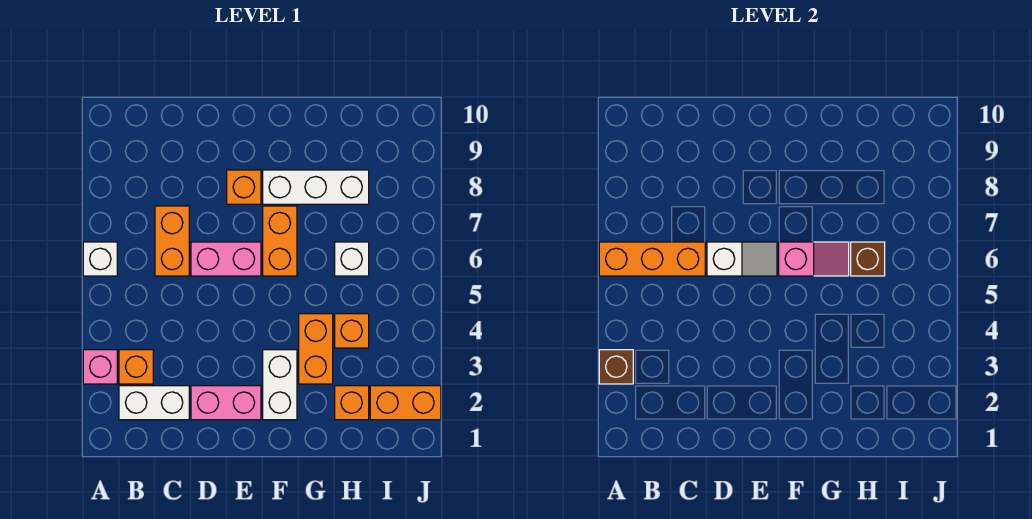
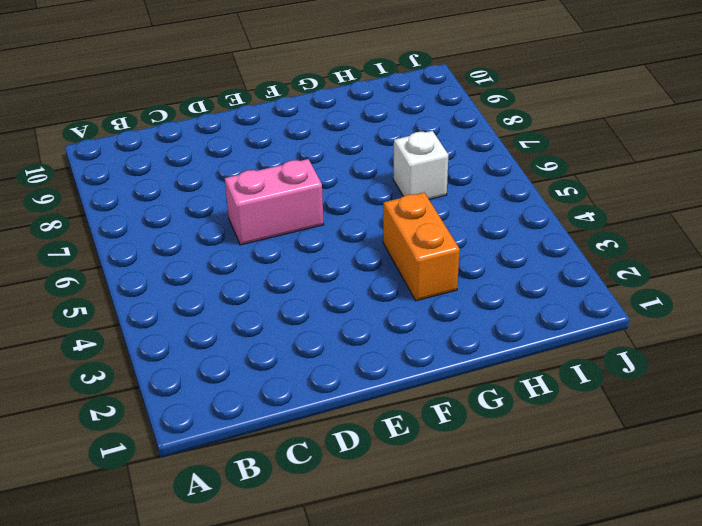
none -> pink brick A3 level 1
none -> white brick A6 level 1
none -> white brick B2:C2 level 1

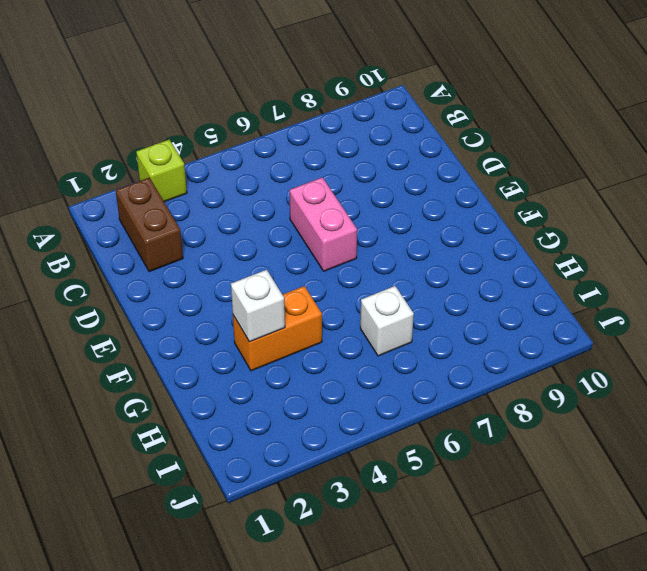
lime brick A3 level 1 -> pink brick A3 level 1
brown brick B2:C2 level 1 -> white brick B2:C2 level 1
white brick G3 level 2 -> white brick A6 level 1
none -> orange brick B3 level 1
none -> orange brick C6:C7 level 1
none -> pink brick D2:E2 level 1

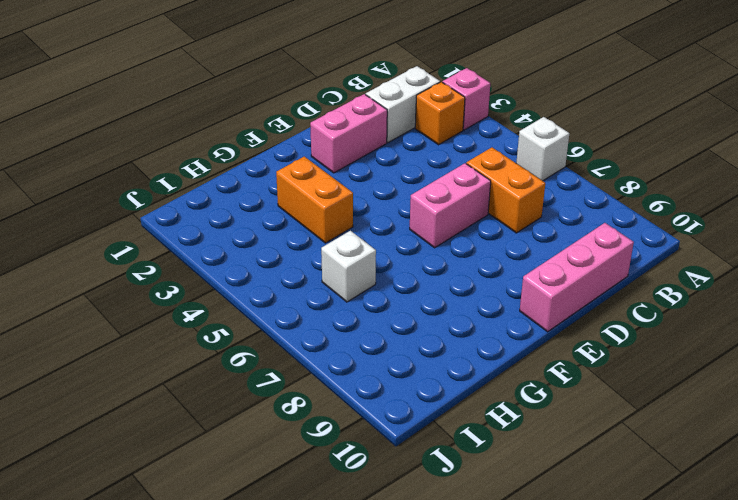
pink brick C10:E10 level 1 -> none
none -> orange brick E8 level 1
none -> white brick F2:F3 level 1
none -> orange brick F6:F7 level 1

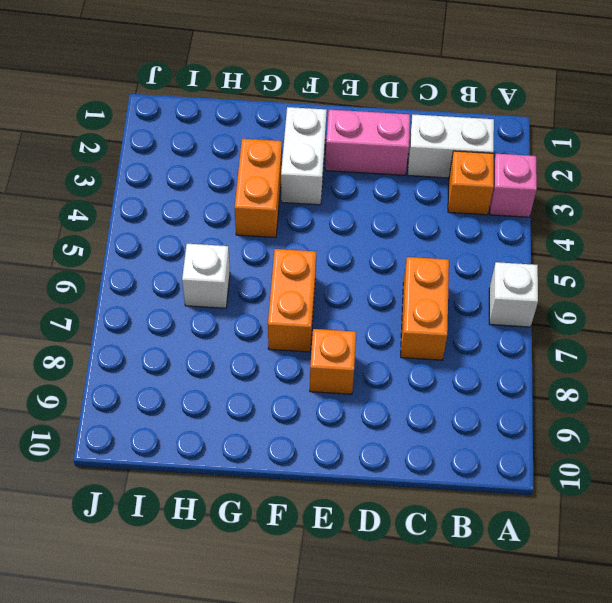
none -> pink brick D6:E6 level 1
none -> white brick F8:H8 level 1
none -> orange brick H2 level 1

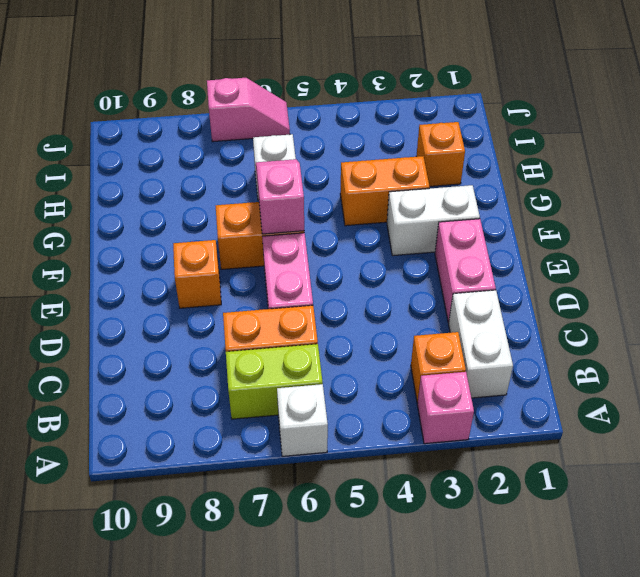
lime brick B6:B7 level 1 -> none
pink slope J6:J7 level 1 top 7 -> none
none -> white brick F8:H8 level 1
none -> orange brick H4 level 1
none -> orange brick I2:J2 level 1

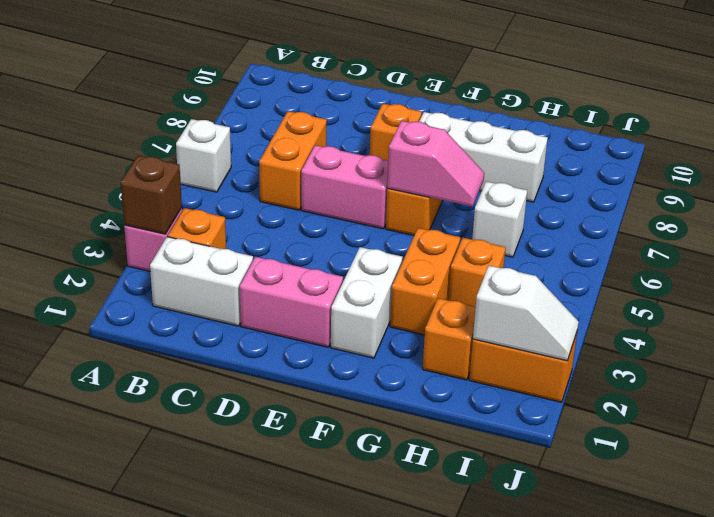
white slope I2:J2 level 2 top I -> white slope D6:E6 level 2 top D
none -> orange brick A6:C6 level 2
none -> brown brick H6 level 2

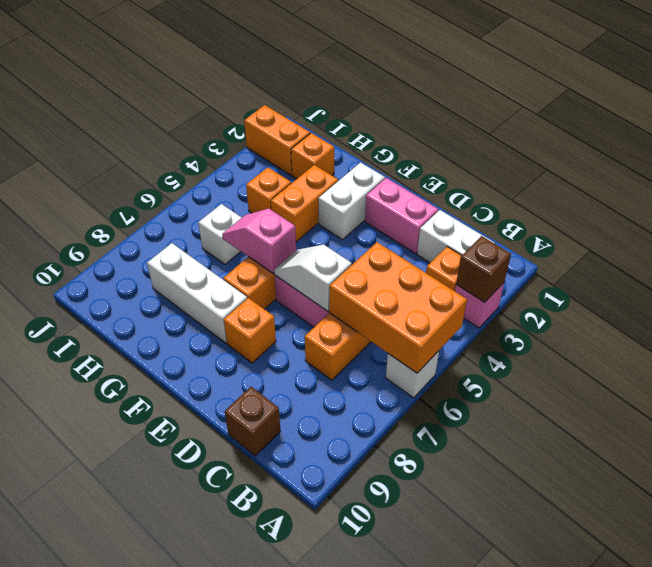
orange brick A5:C6 level 2 -> orange brick A6:C6 level 2
brown brick C10 level 1 -> brown brick H6 level 2

